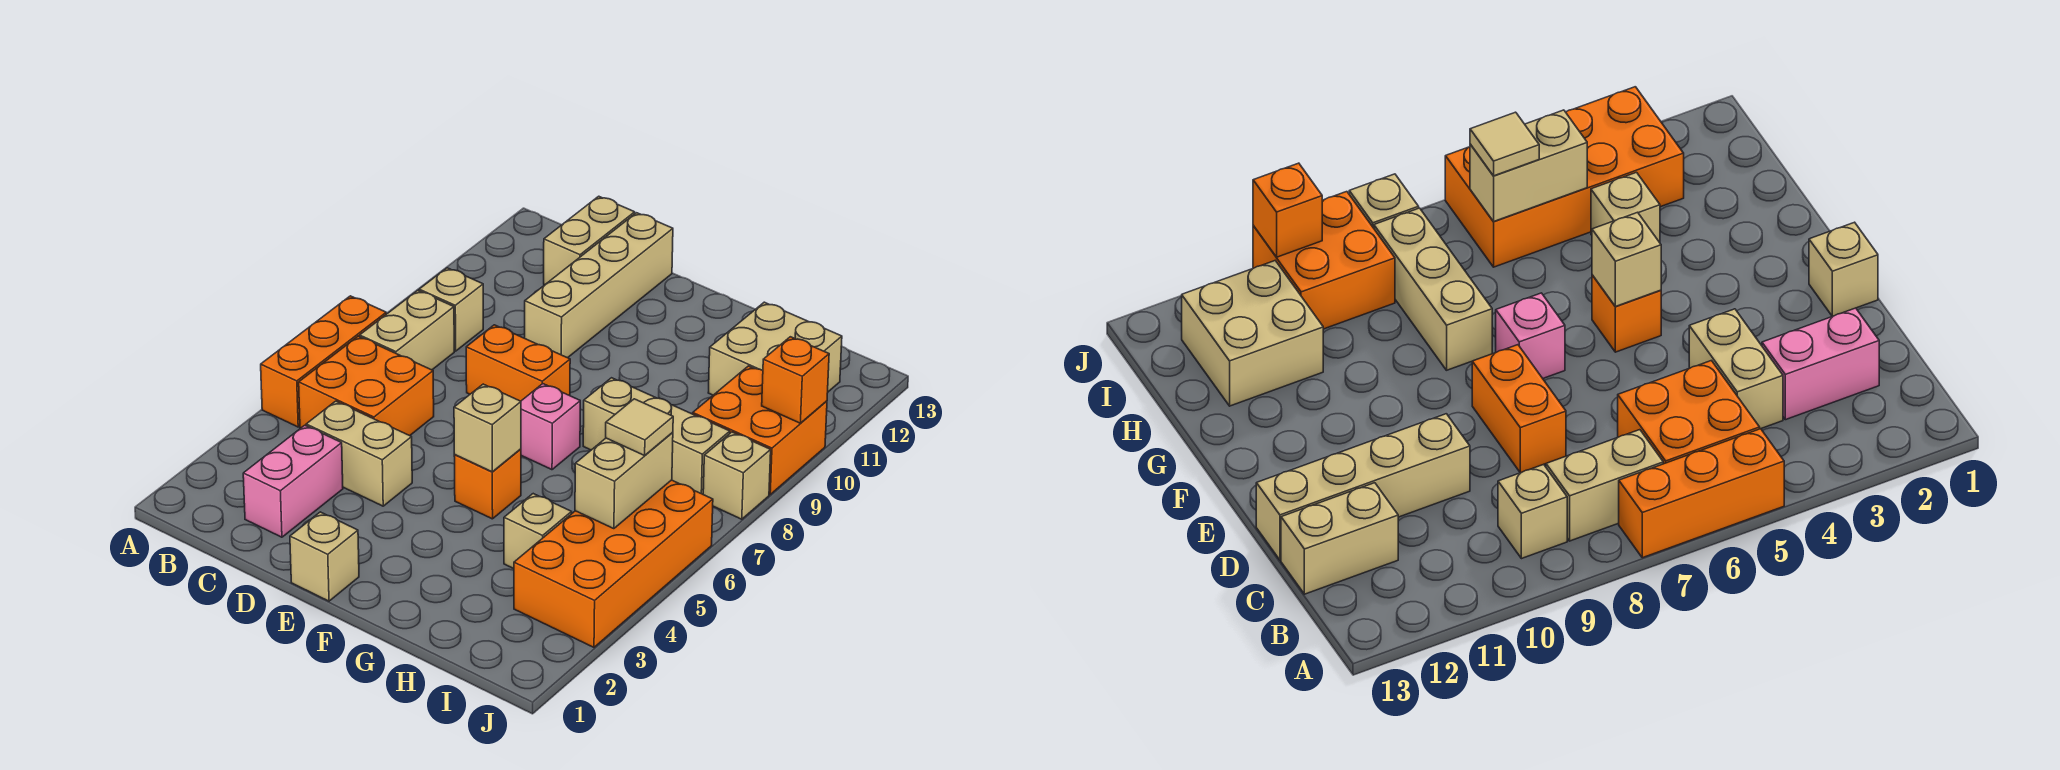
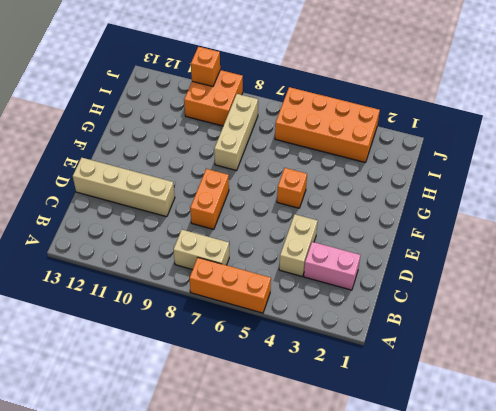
none -> orange brick B5:C6 level 1
none -> tan brick B9 level 1
none -> tan brick C12:C13 level 1

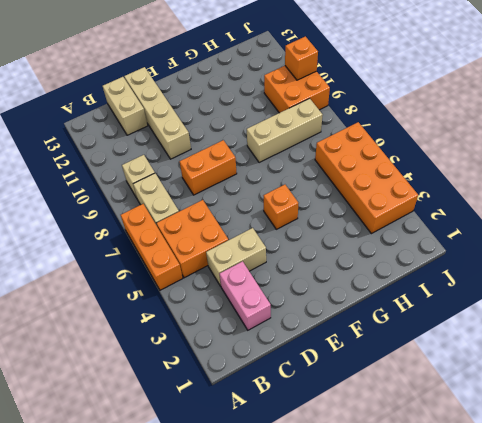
none -> tan brick E1 level 1
none -> pink brick F7 level 1
none -> tan brick H4 level 1

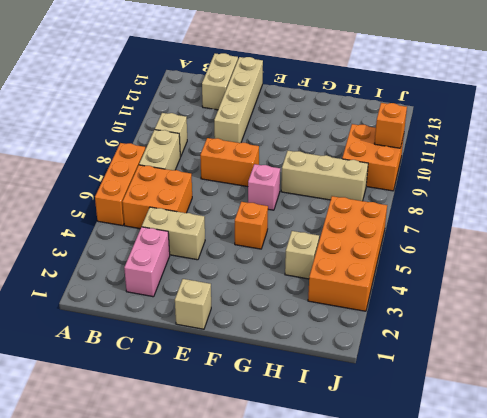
none -> tan brick H11:I12 level 1
none -> tan brick J8 level 1
none -> tan brick F5 level 2

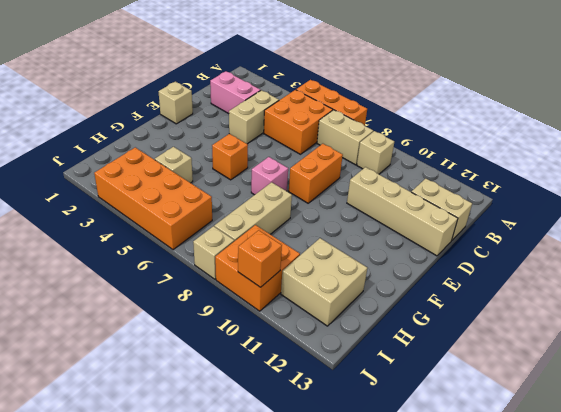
none -> tan brick F5 level 2
none -> tan brick I5:I6 level 2
none -> tan tile I6 level 3

